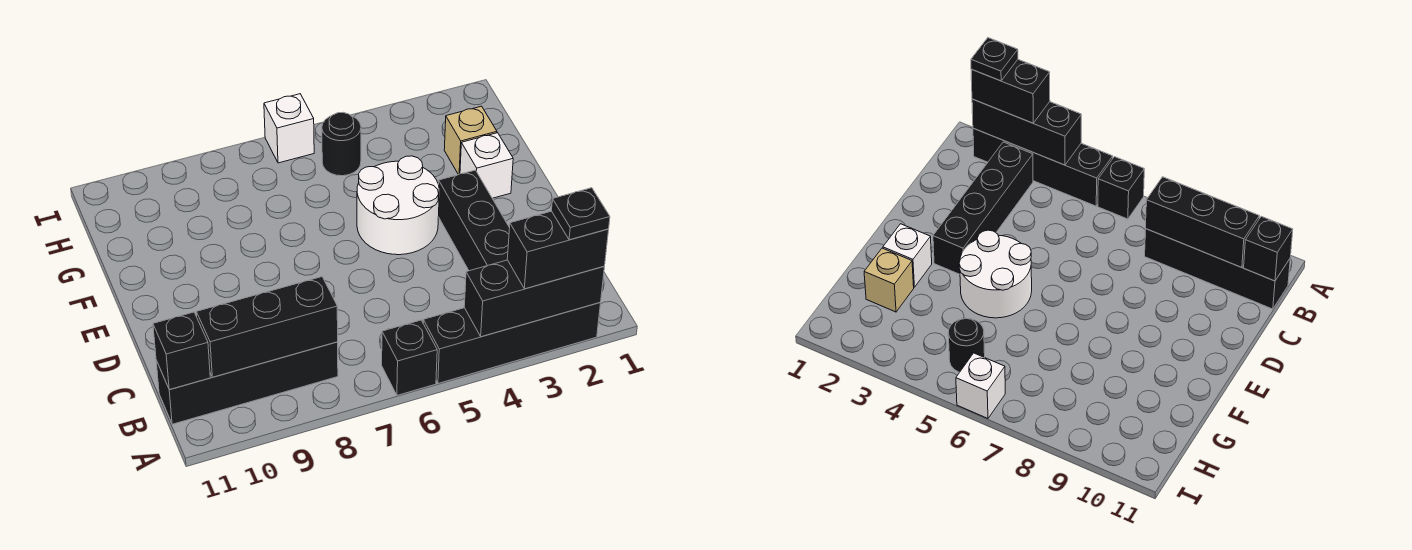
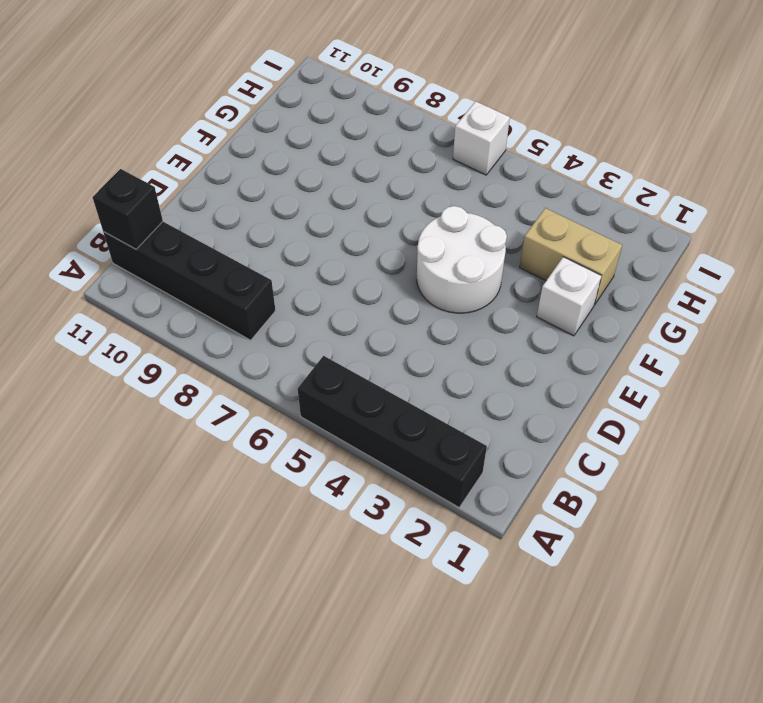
tan brick G2:G3 level 1 -> tan brick G2 level 1
none -> black brick A6 level 1
none -> black brick B3:E3 level 1
none -> black round brick H5 level 1

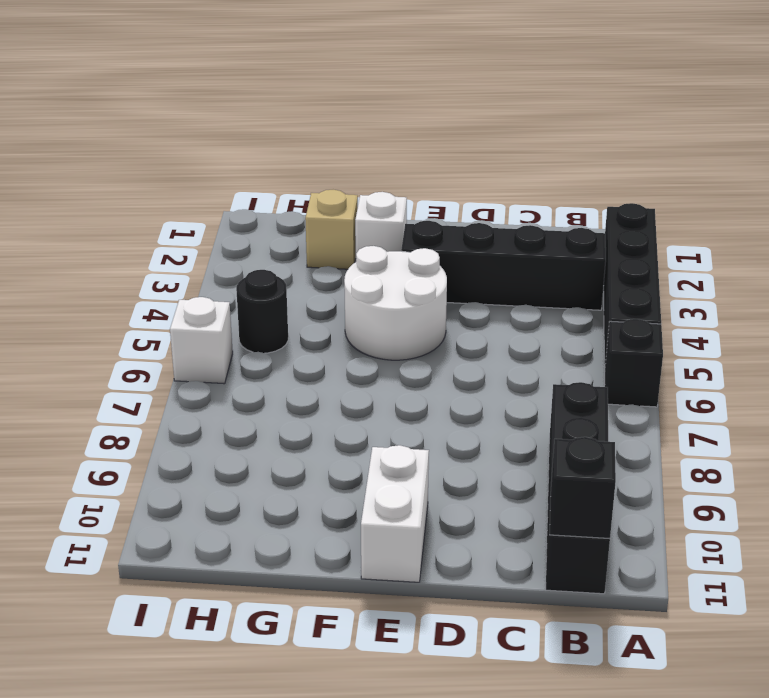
white brick E10:E11 level 1 -> none
none -> black brick A2:A4 level 2
none -> black brick B8:B10 level 2
none -> black brick A2:A3 level 3

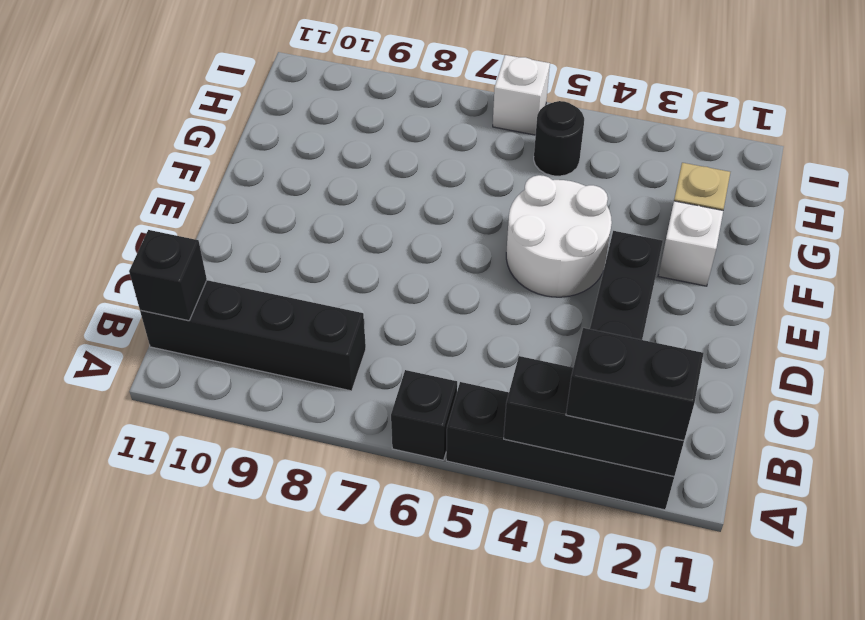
none -> black brick B8:B10 level 2
none -> black plate A2 level 4

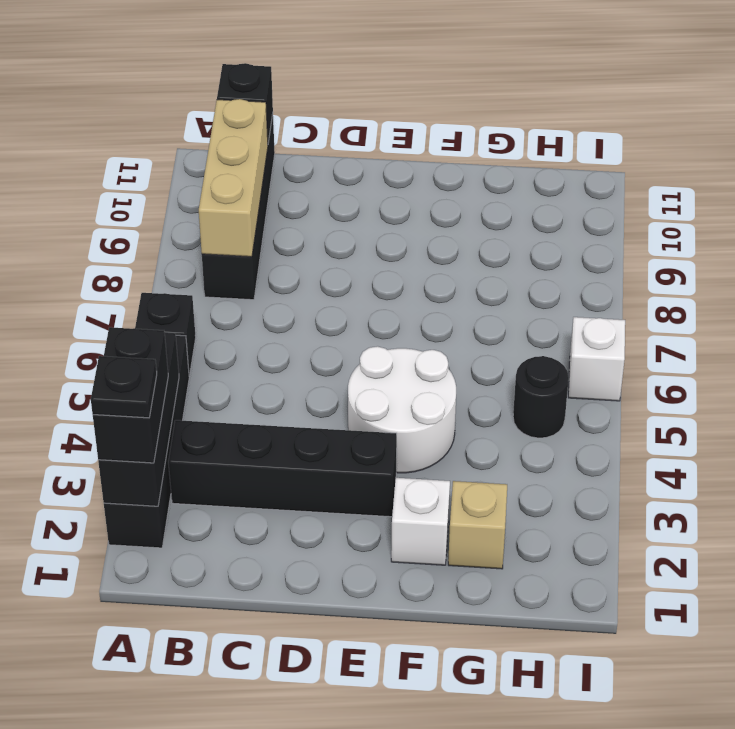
tan brick B8:B10 level 2 -> black brick B8:B10 level 2

